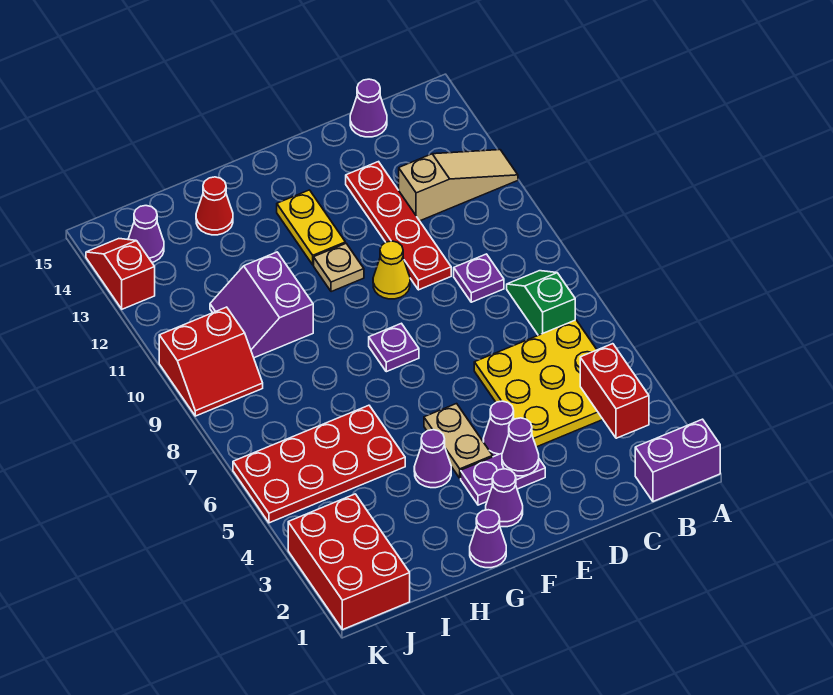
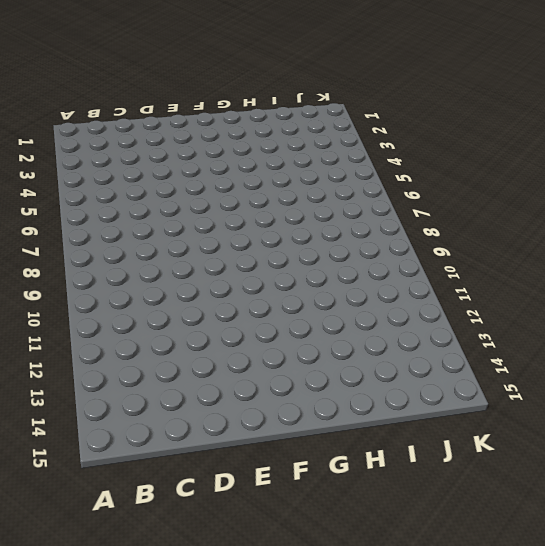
none -> purple brick A1:B1 level 1
none -> tan slope A12:C12 level 1 top C
none -> yellow plate B4:D6 level 1

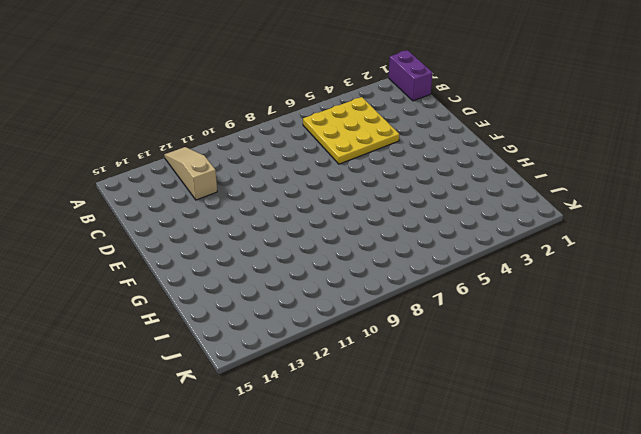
none -> green slope B7:B8 level 1 top 7
none -> purple plate C9 level 1
none -> purple cone C15 level 1

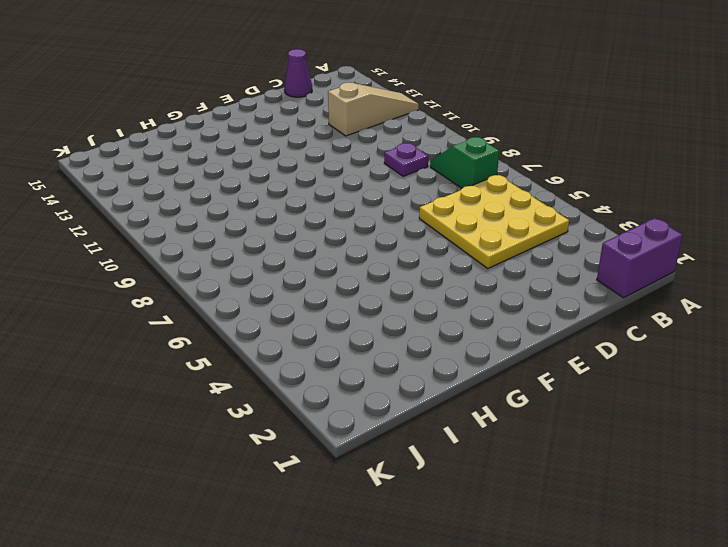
none -> red plate D10:D13 level 1
none -> purple plate E3:F3 level 1
none -> purple cone E4 level 1

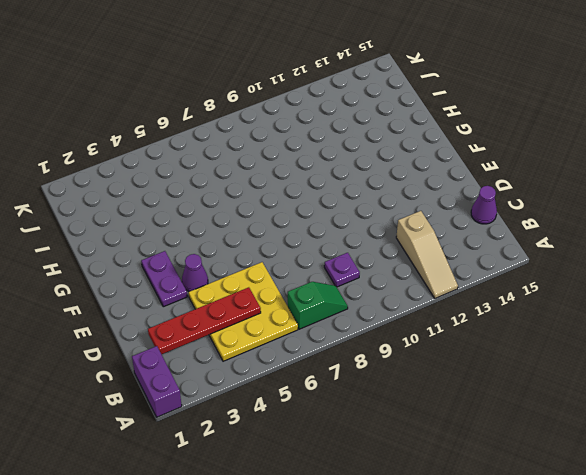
red plate C2:C5 level 2 -> red plate D10:D13 level 1
none -> yellow cone E10 level 1
none -> purple cone F2 level 1
none -> tan plate F4:F5 level 1

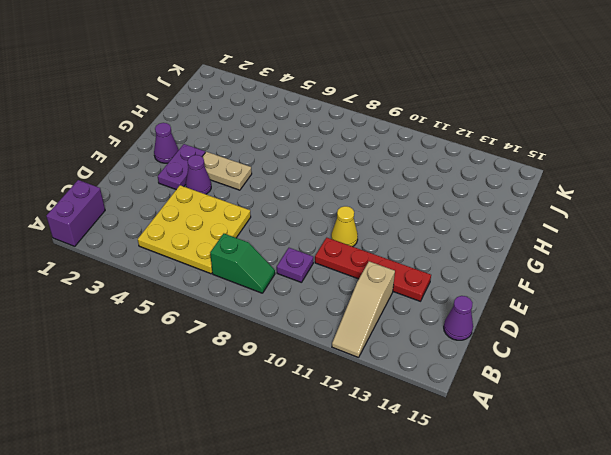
none -> purple plate F8 level 1
none -> tan plate F11 level 1
none -> yellow plate F12:F13 level 1

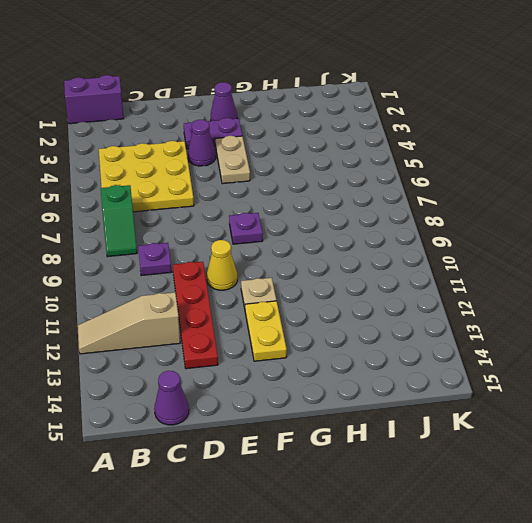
none -> purple cone G1 level 1
none -> purple cone G4 level 1
none -> red plate H5:K6 level 1

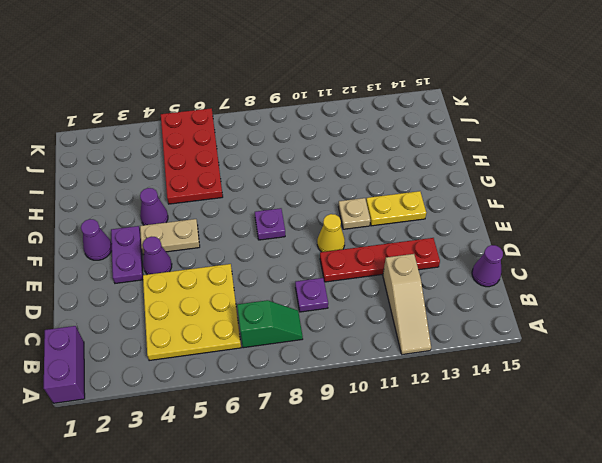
none -> purple cone G1 level 1
none -> purple slope H10:I11 level 1 top H
none -> red cone H14 level 1

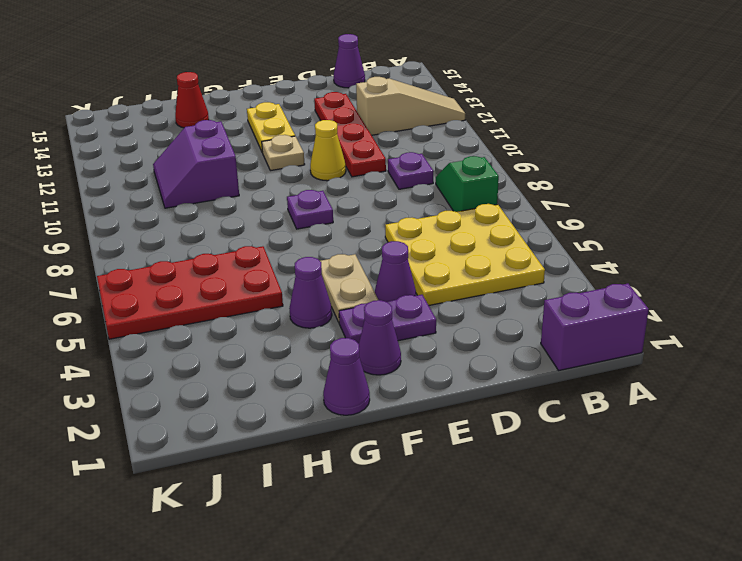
none -> red brick J1:K3 level 1
none -> red slope J9:K10 level 1 top 10
none -> purple cone J14 level 1

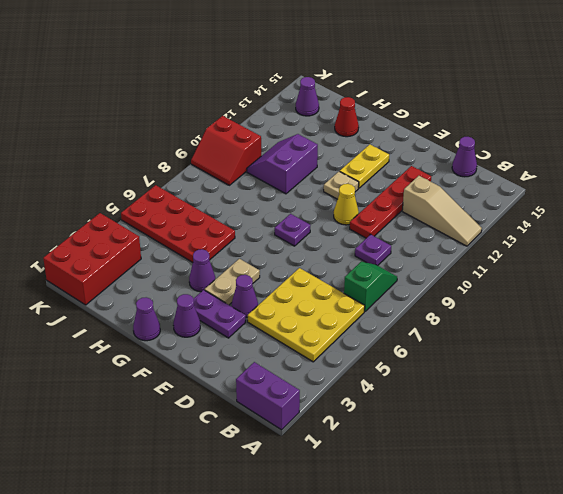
none -> red slope K13:K14 level 1 top 13
none -> red brick B3:B4 level 2
none -> purple cone E3 level 2

